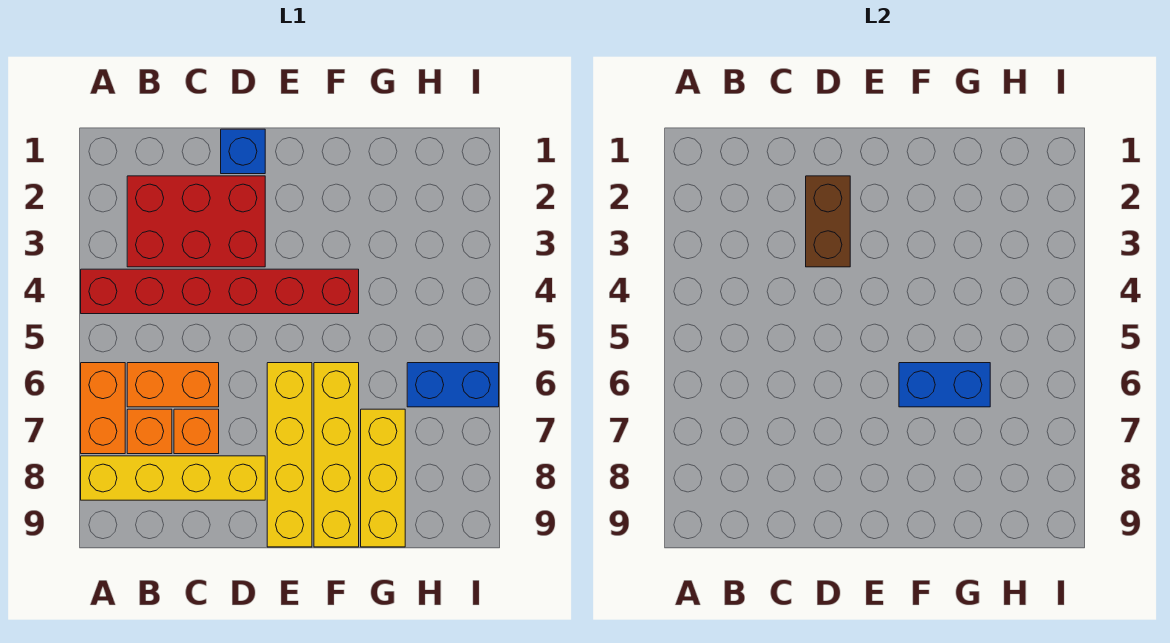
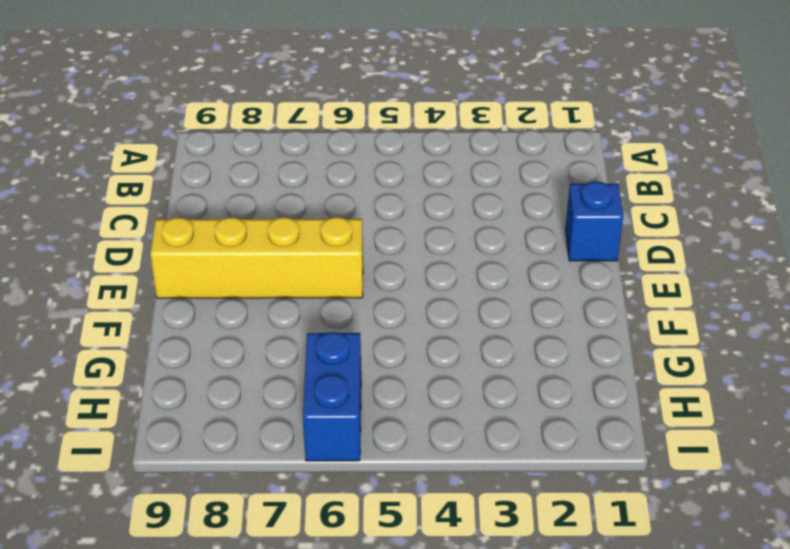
none -> red brick A4:F4 level 1
none -> orange brick A6:A7 level 1
none -> yellow brick A8:D8 level 1

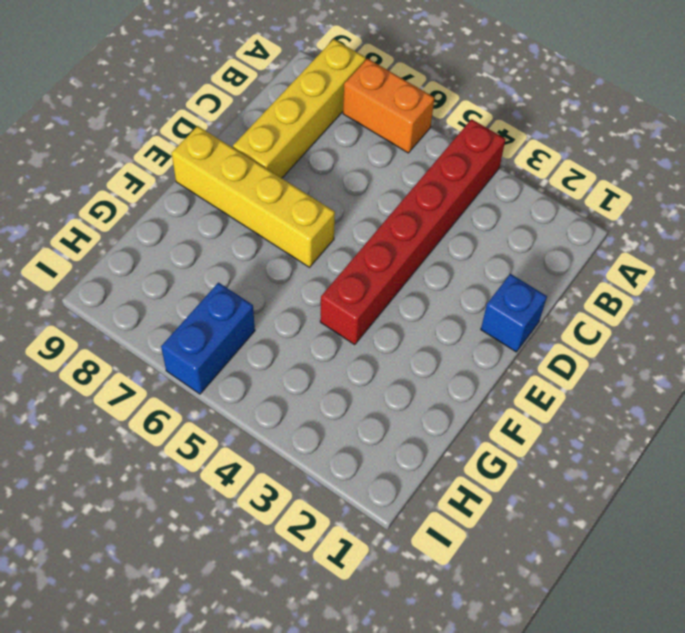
none -> red brick B2:D3 level 1
none -> orange brick B6:C6 level 1
none -> orange brick B7 level 1

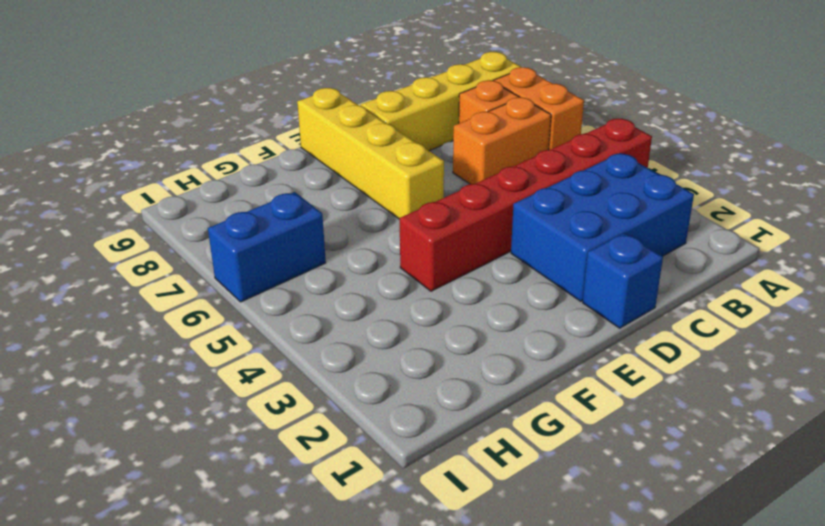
blue brick B2:D3 level 1 -> red brick B2:D3 level 1
none -> orange brick C7 level 1
none -> yellow brick F6:F9 level 1
none -> yellow brick G7:G9 level 1

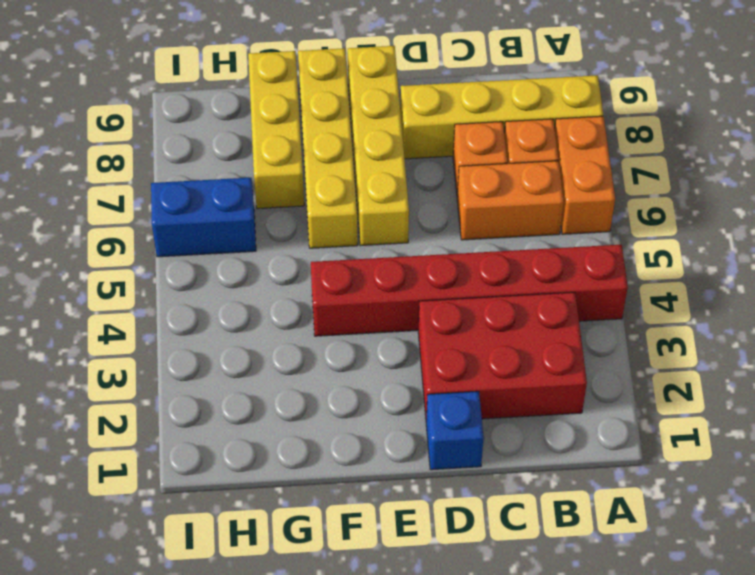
none -> brown brick D2:D3 level 2
none -> blue brick F6:G6 level 2

